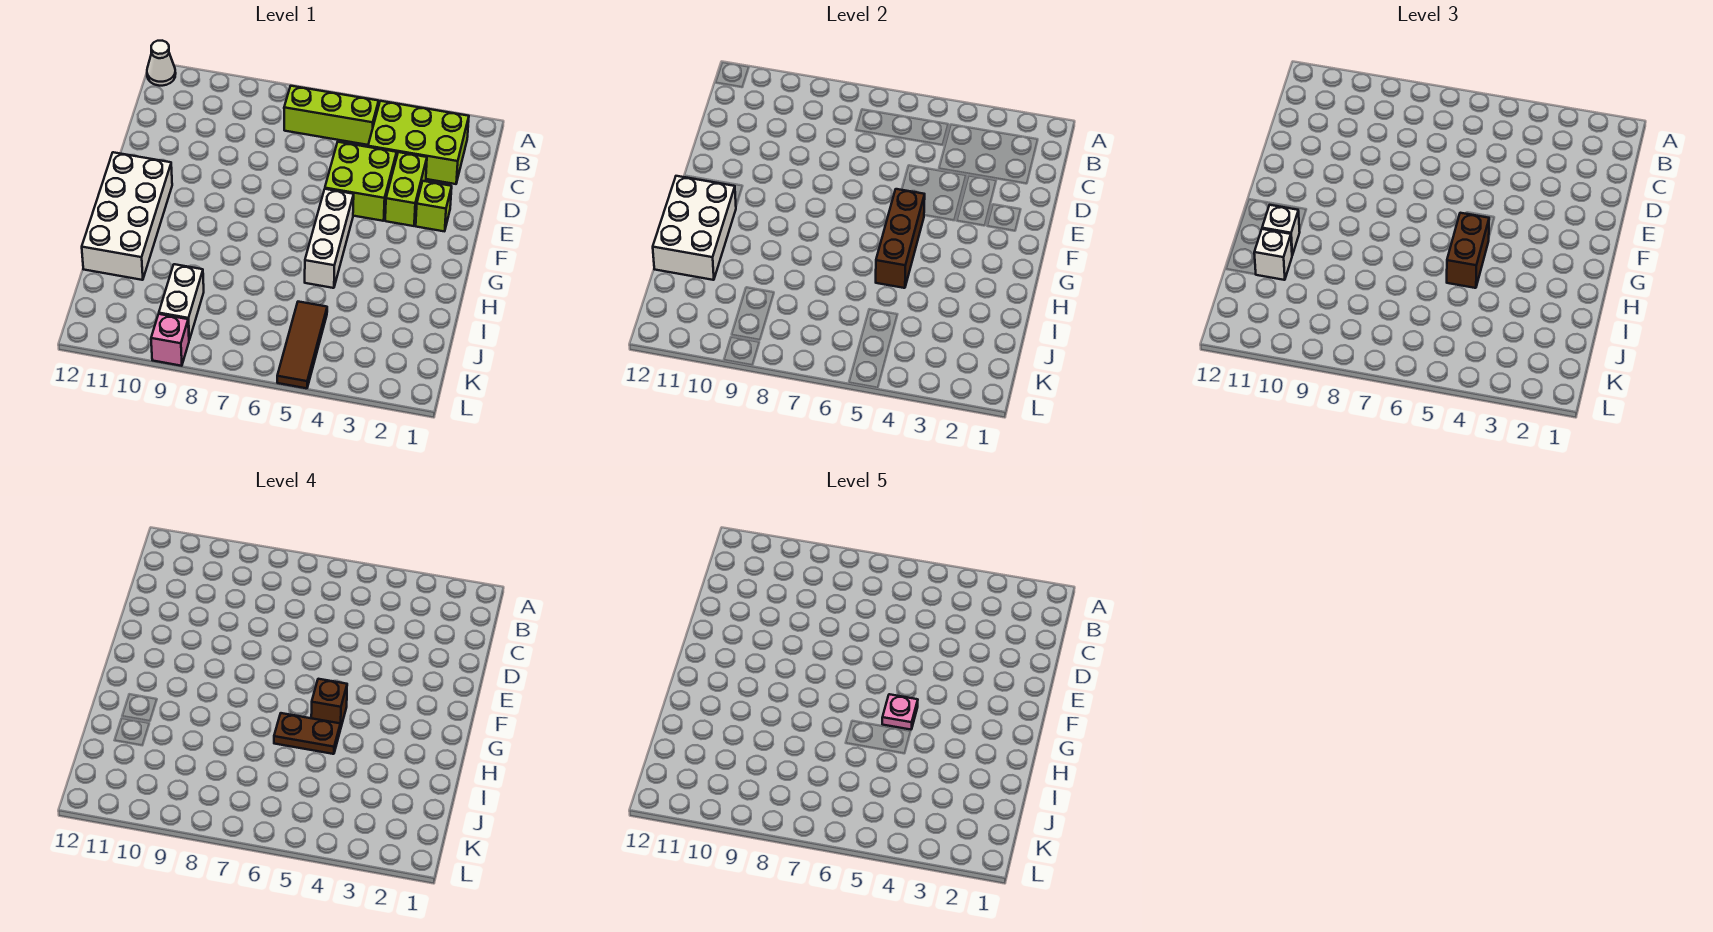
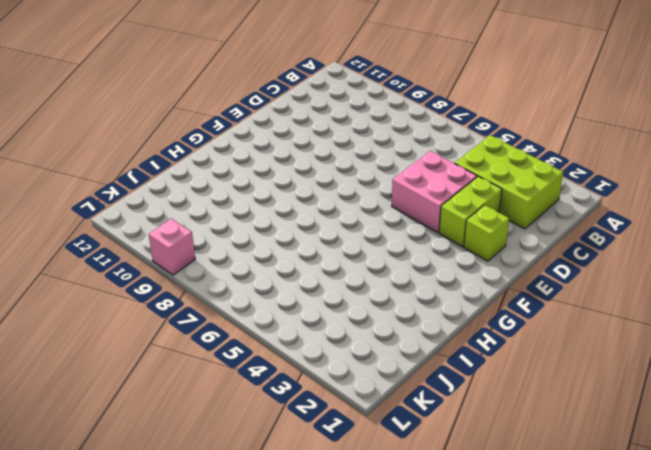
pink brick D4:E5 level 1 -> lime brick D4:E5 level 1
none -> white cone A12 level 1
none -> lime brick B5:B7 level 1
none -> white brick F5:H5 level 1

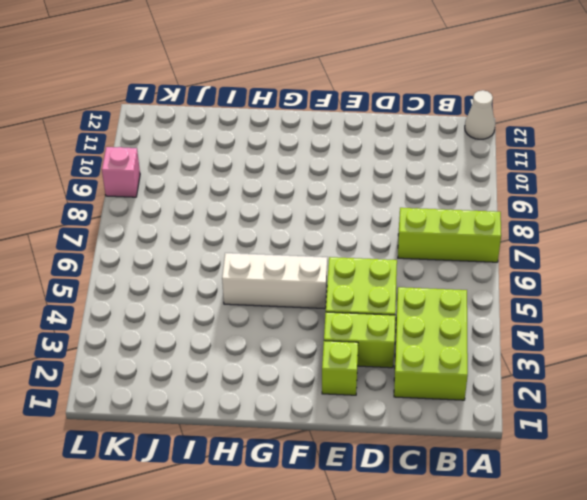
lime brick A7:C7 level 1 -> lime brick B5:B7 level 1
none -> white brick F11:I12 level 1
none -> brown tile J5:L5 level 1
none -> white brick J9:K9 level 1

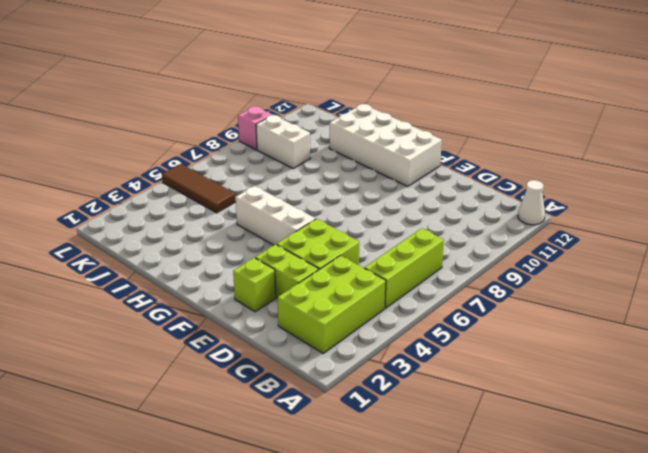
none -> brown brick F5:H5 level 2
none -> white brick G11:I12 level 2
none -> brown brick G5:H5 level 3

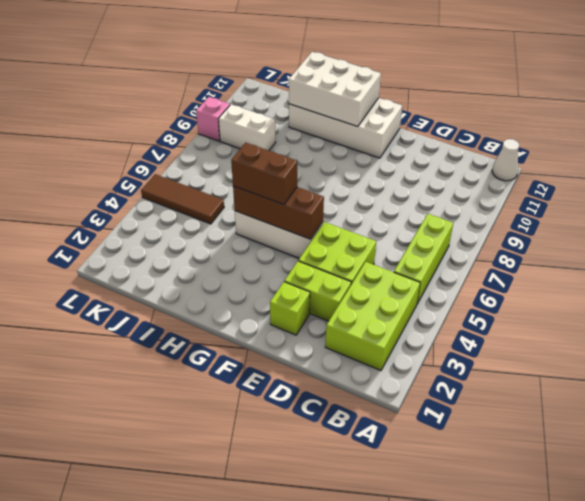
none -> white brick H11 level 3
none -> white brick I11 level 3
none -> brown brick G5 level 4

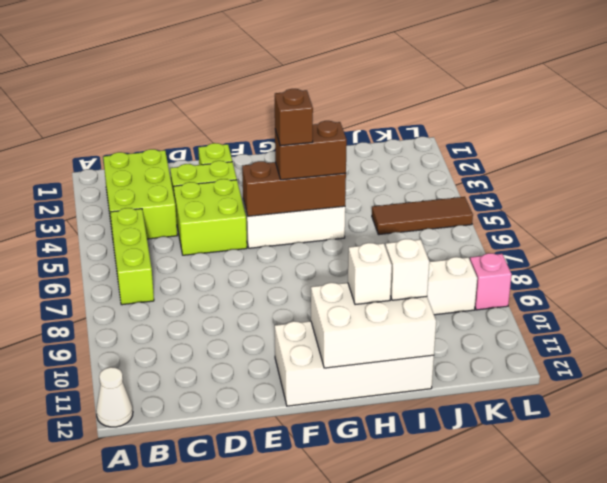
none -> brown plate H5:H6 level 4
none -> pink plate G5 level 5

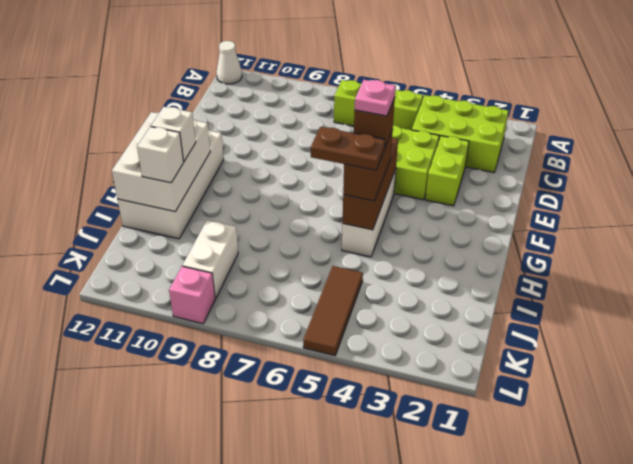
none -> lime brick E2 level 1

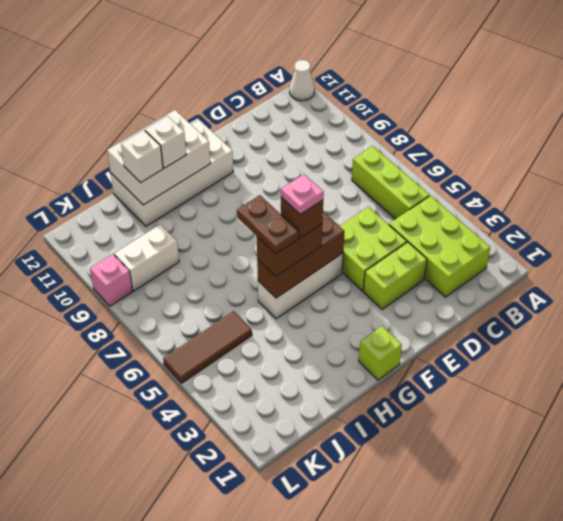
lime brick G1 level 1 -> lime brick E2 level 1

